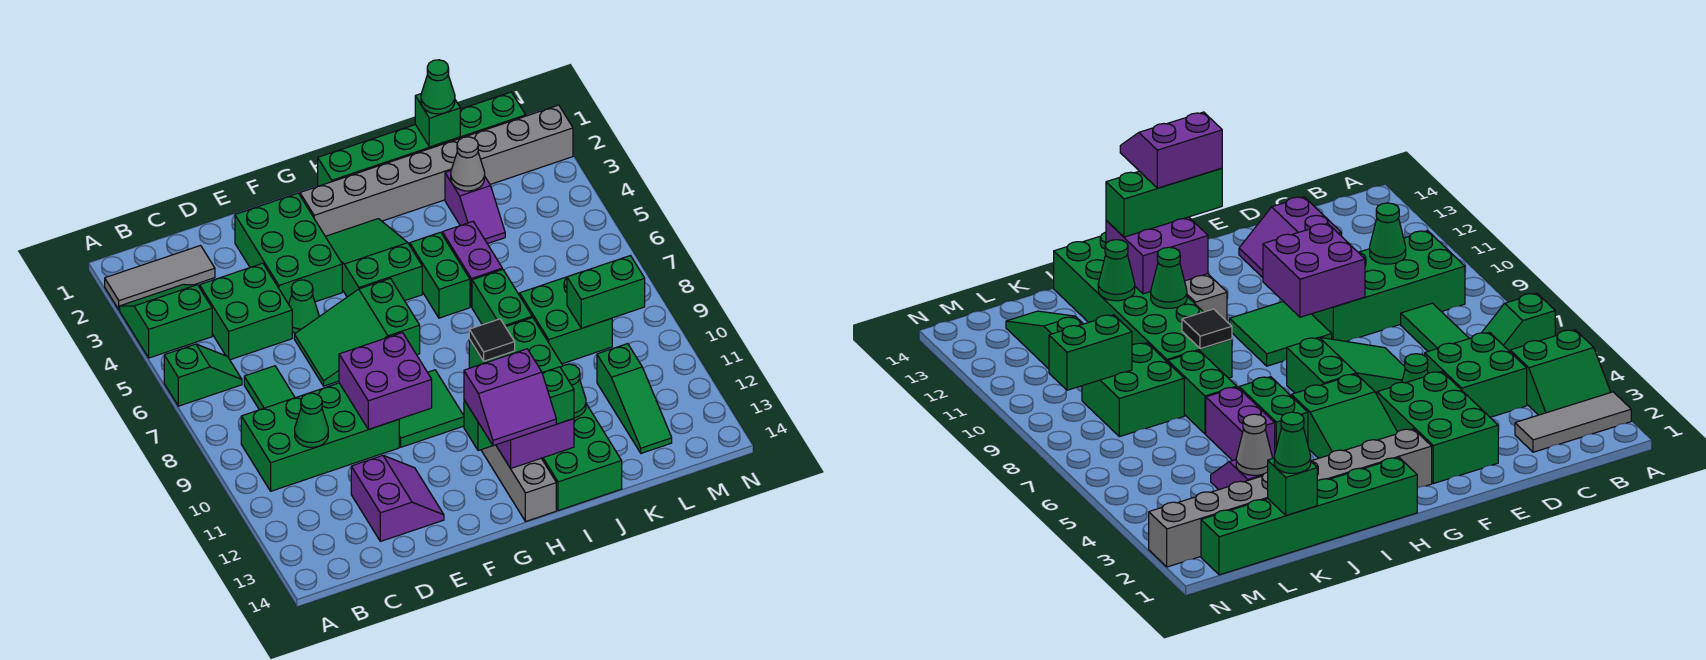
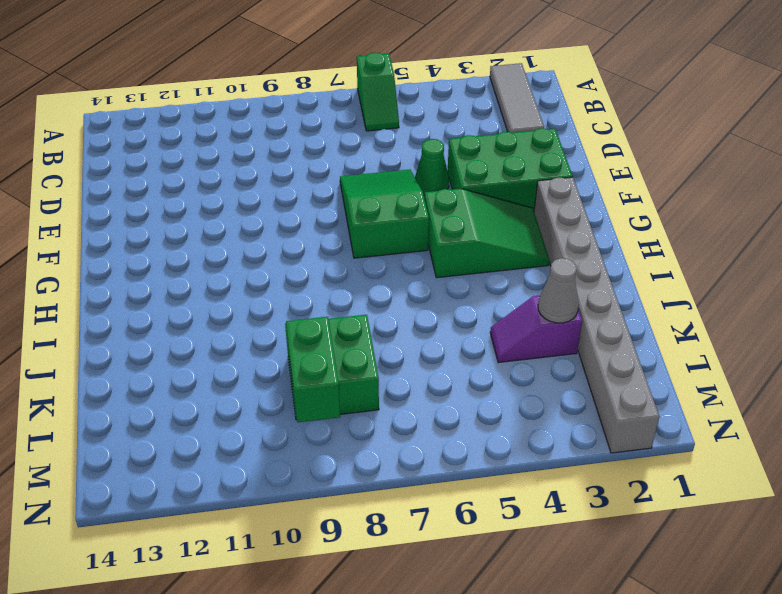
none -> green slope A3:B4 level 1 top 4
none -> green brick B9:E10 level 1
none -> green brick C4:D5 level 1
none -> green tile C7:C8 level 1

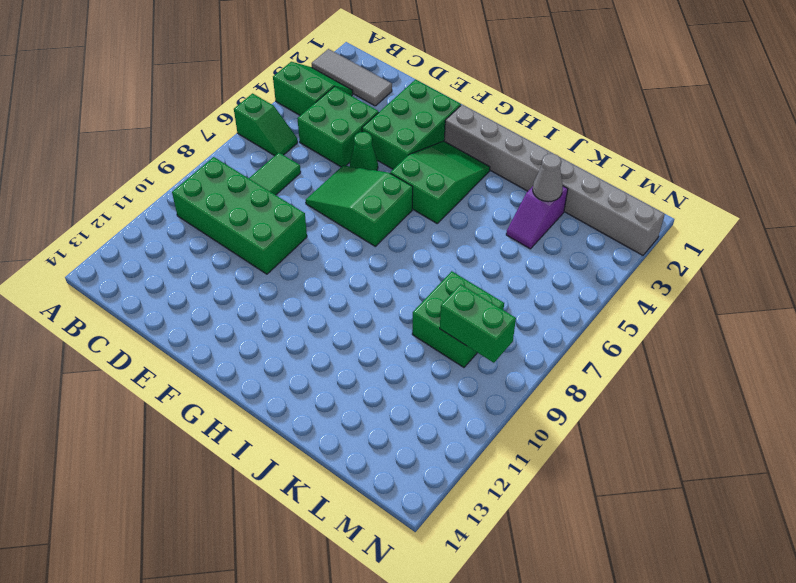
none -> purple slope D12:E13 level 1 top D
none -> green tile F9:G10 level 1
none -> green brick H1:M1 level 1
none -> grey brick H11:H14 level 1

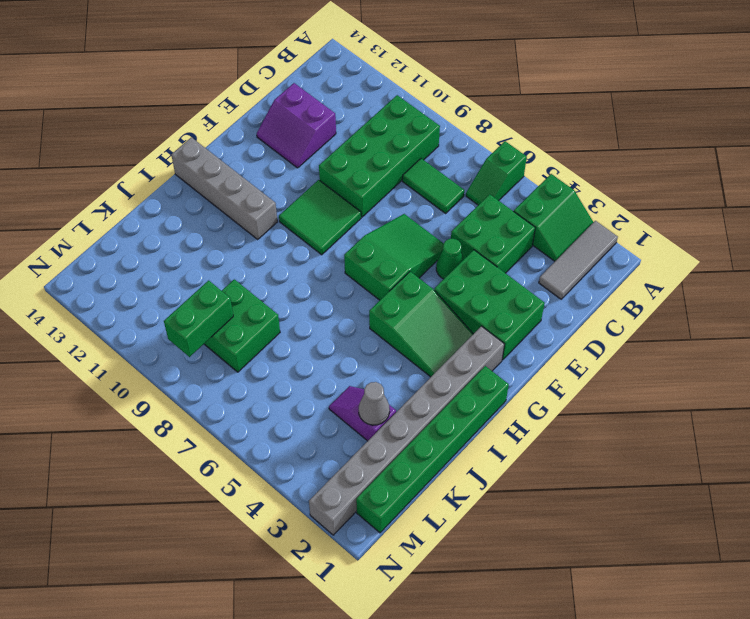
none -> green brick I5:I6 level 1
none -> green brick I9:J14 level 1
none -> purple brick J5:J6 level 1
none -> green brick J7:J8 level 1

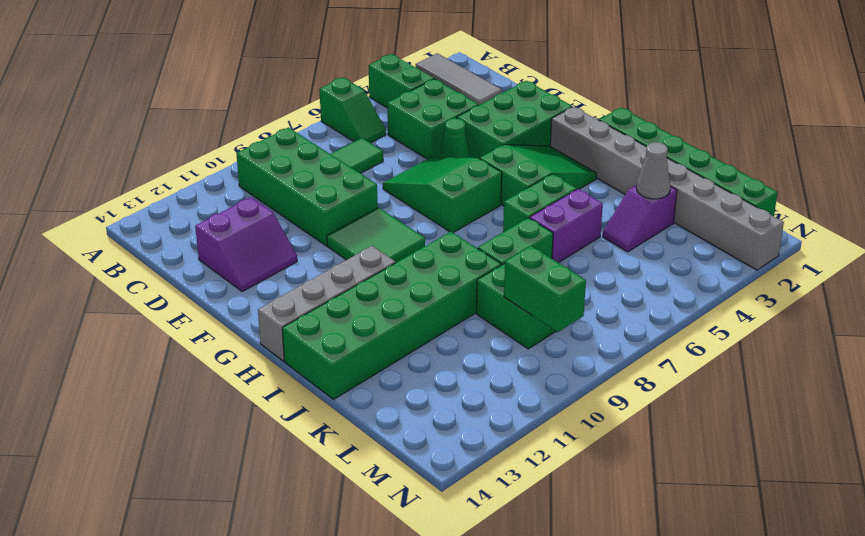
none -> green slope L11:L13 level 1 top 11
none -> green cone C10 level 2
none -> purple brick E9:F10 level 2
none -> purple brick H12:I13 level 2

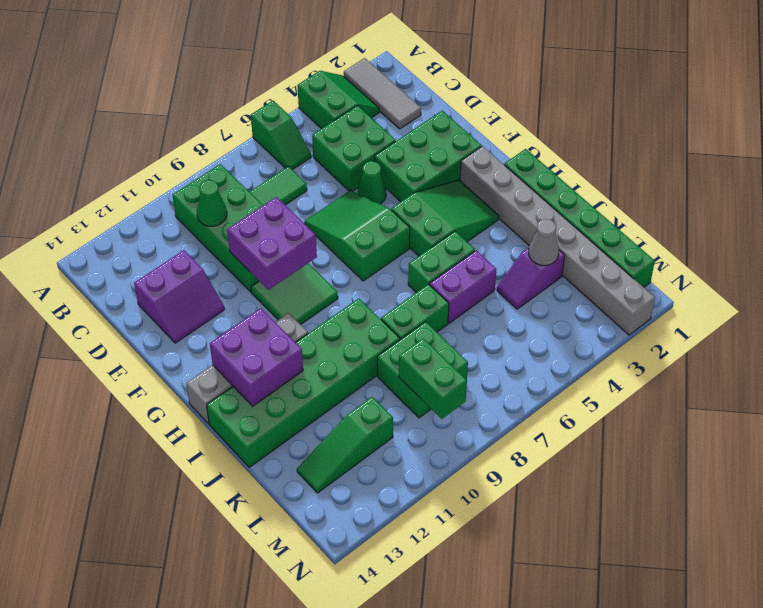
none -> black tile I9 level 2
none -> green cone I11 level 2
none -> green cone J12 level 2
none -> green brick K1 level 2

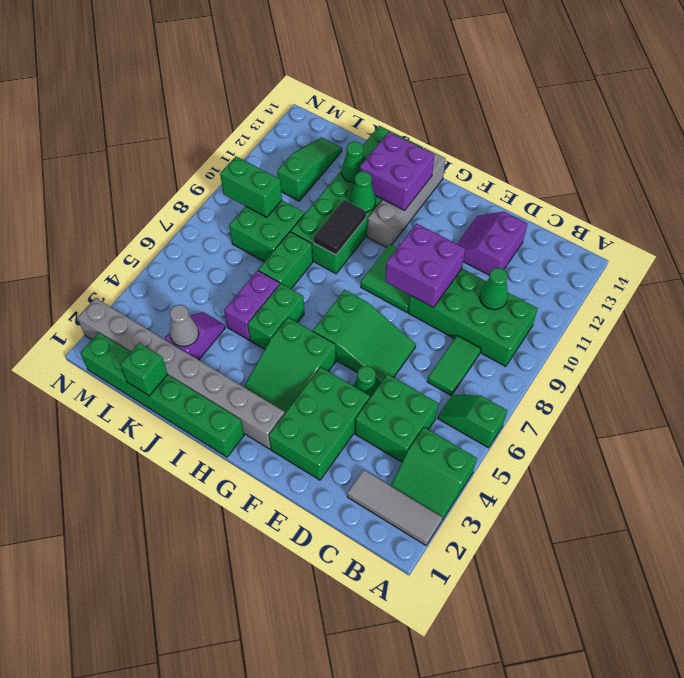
black tile I9:I10 level 2 -> black tile I9 level 2
none -> green brick G13:I13 level 3
none -> green cone K1 level 3
none -> purple slope G13:H14 level 4 top 13

